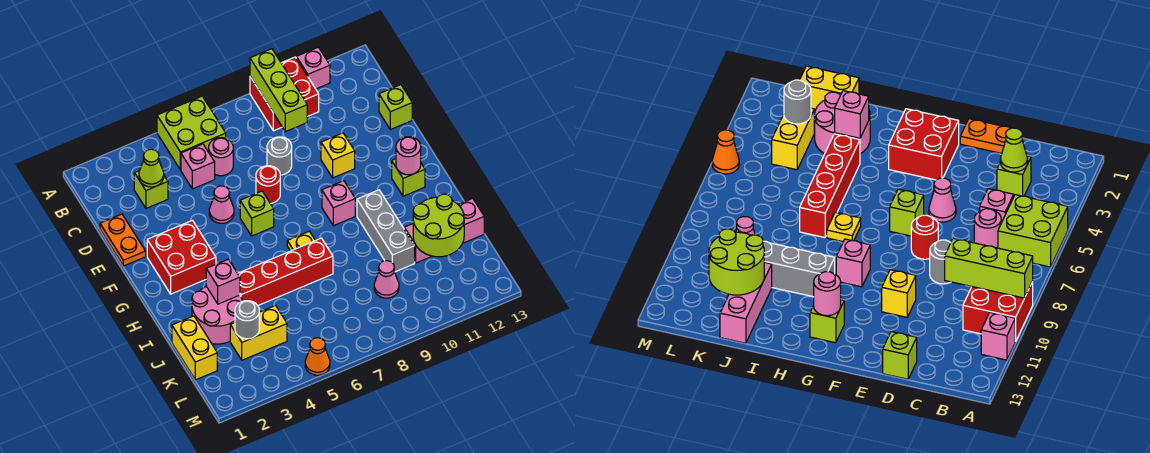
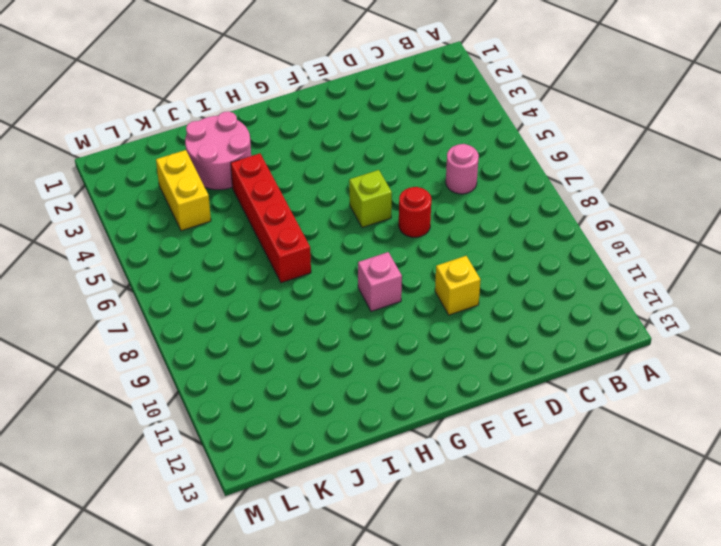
none -> lime brick A5:B6 level 1
none -> red brick A9:B10 level 1
none -> pink brick A11 level 1
none -> lime brick C3 level 1

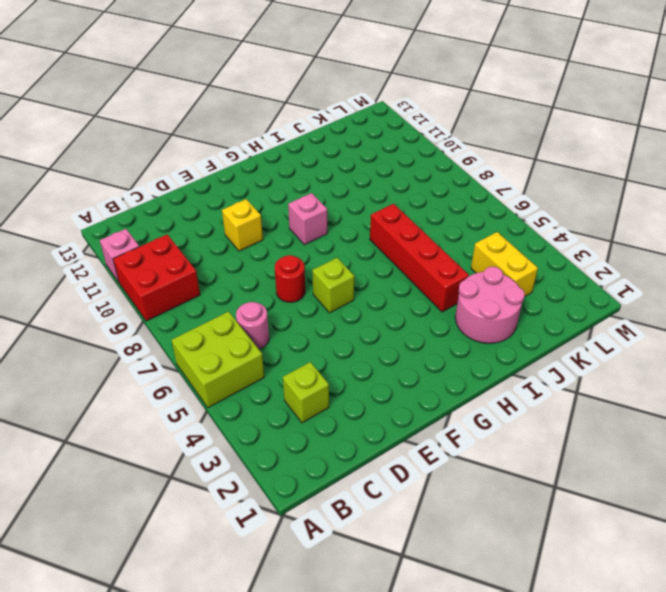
none -> pink brick C5 level 1
none -> orange plate D1:E1 level 1
none -> grey round brick D8 level 1
none -> lime brick D13 level 1

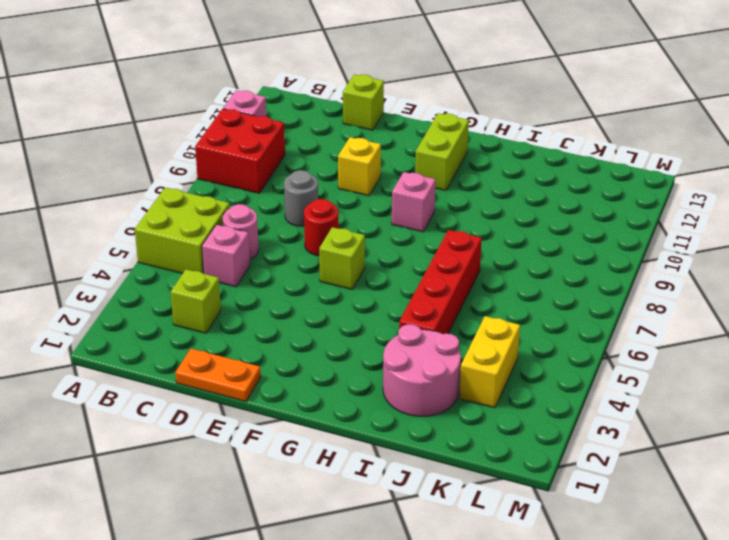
lime brick G11:G12 level 1 -> lime brick G12 level 1
none -> pink cone E5 level 1
none -> red brick F2:G3 level 1
none -> yellow plate H7 level 1
none -> grey brick H10:J10 level 1

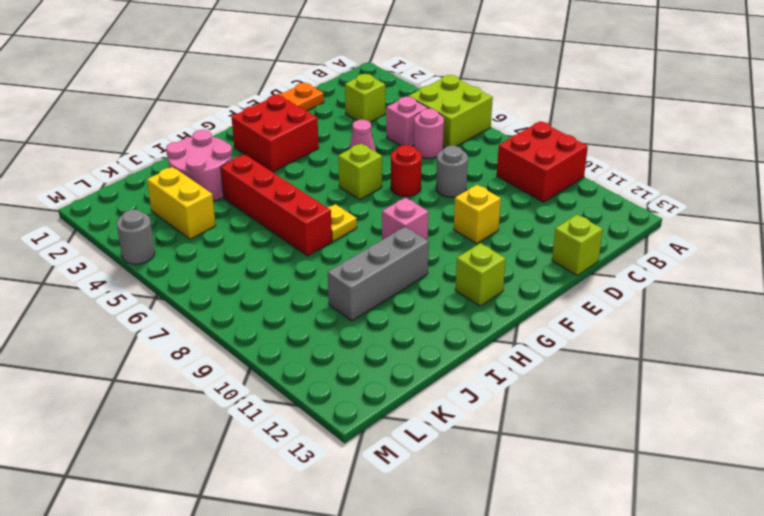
grey round brick M4 level 1 -> grey round brick K3 level 2
none -> pink brick A11 level 1
none -> yellow brick J1:K1 level 1
none -> pink brick J11:J13 level 1
none -> pink cone K9 level 1

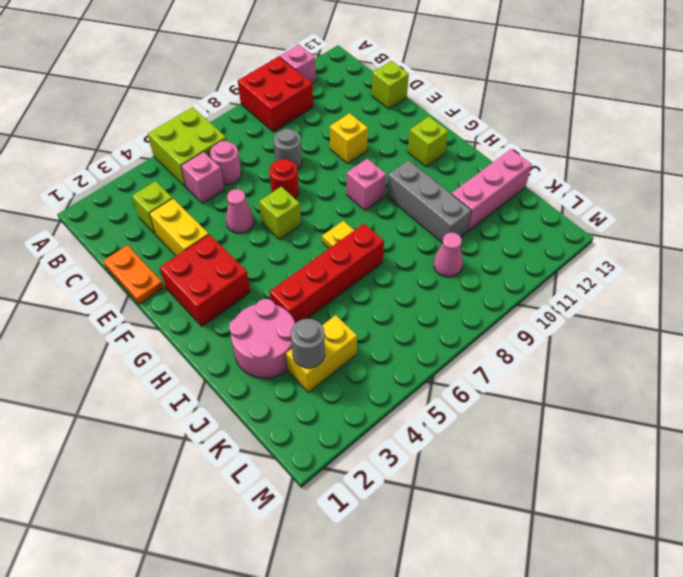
yellow brick D3:E3 level 1 -> yellow brick J1:K1 level 1
none -> orange cone M5 level 1
none -> lime brick A9:C9 level 2
none -> lime cone C3 level 2
none -> pink round brick G12 level 2

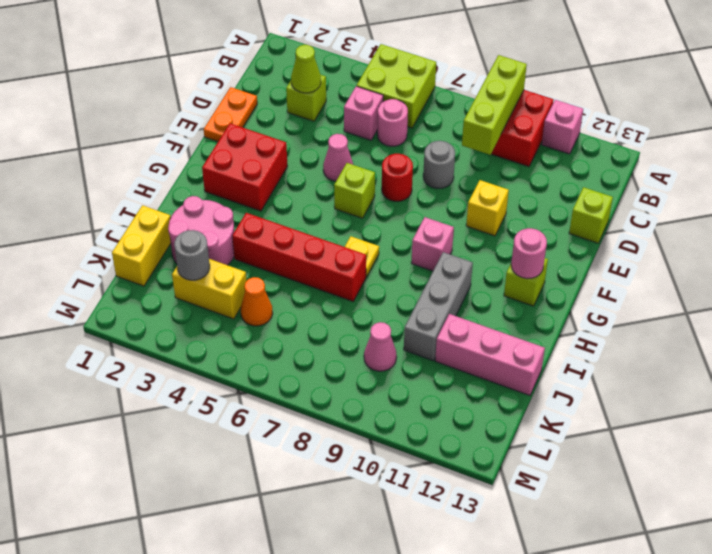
orange cone K5 level 1 -> orange cone M5 level 1
none -> pink brick I3 level 2
none -> lime round brick J11:K12 level 2

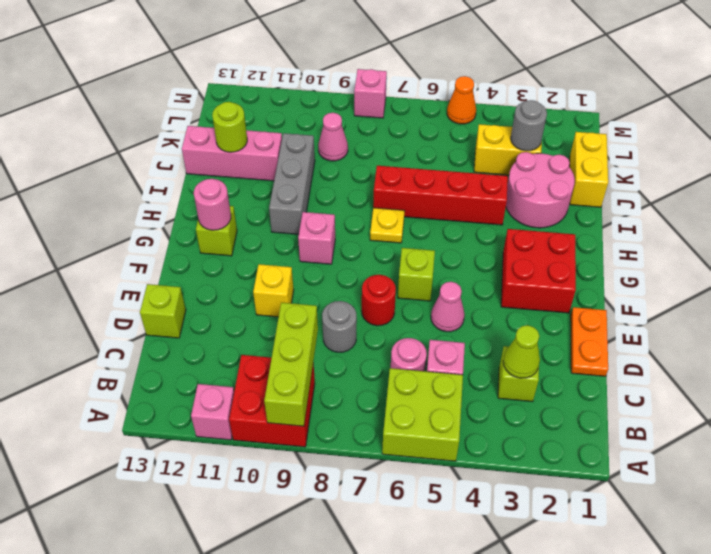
lime round brick J12 level 2 -> lime round brick J11:K12 level 2
pink brick M8 level 1 -> pink brick I3 level 2

